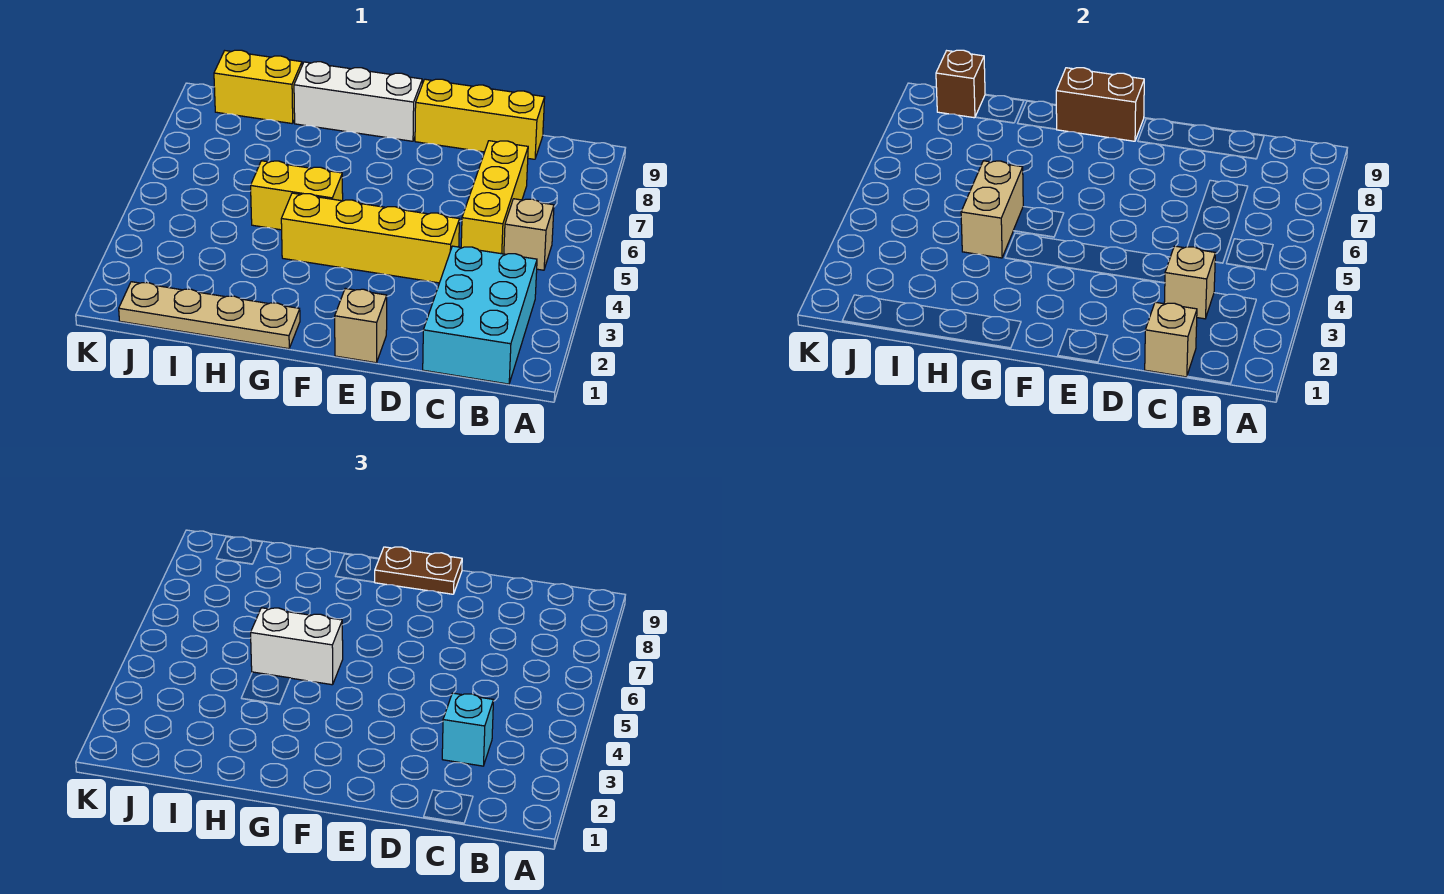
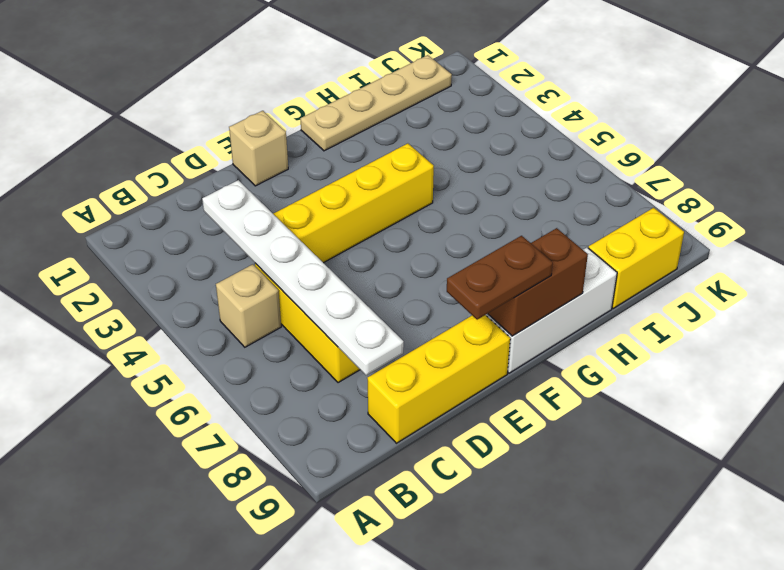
white plate C3:C8 level 2 -> tan brick C3 level 2
none -> cyan brick B1:C3 level 1
none -> yellow brick G5:H5 level 1
none -> tan brick C1 level 2

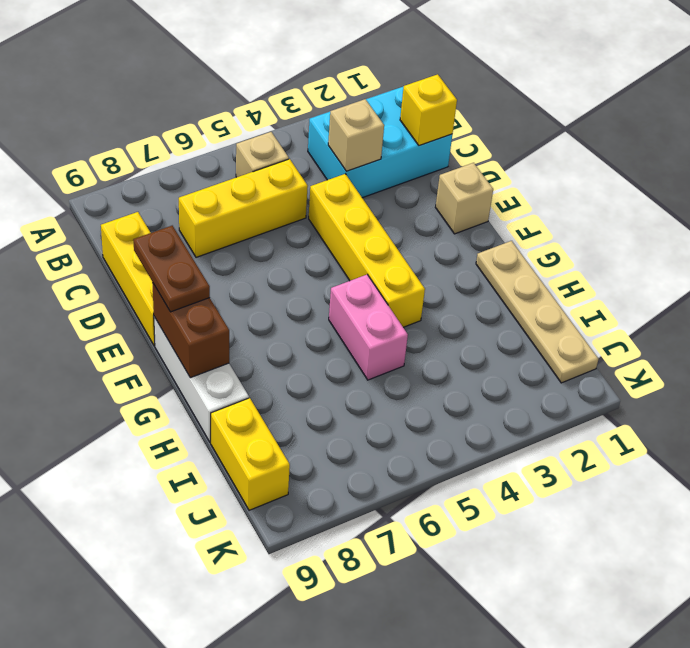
yellow brick C1 level 2 -> tan brick C1 level 2
pink brick G5:H5 level 1 -> yellow brick G5:H5 level 1
none -> tan brick H4:H5 level 2
none -> brown brick J9 level 2
none -> cyan brick C3 level 3

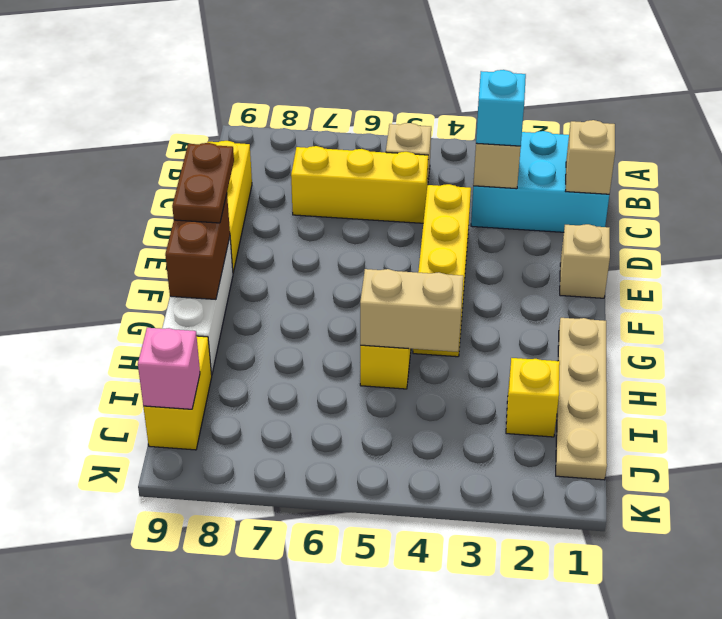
yellow brick I2 level 1 -> none
pink brick J9 level 2 -> brown brick J9 level 2
none -> white brick G5:H5 level 3

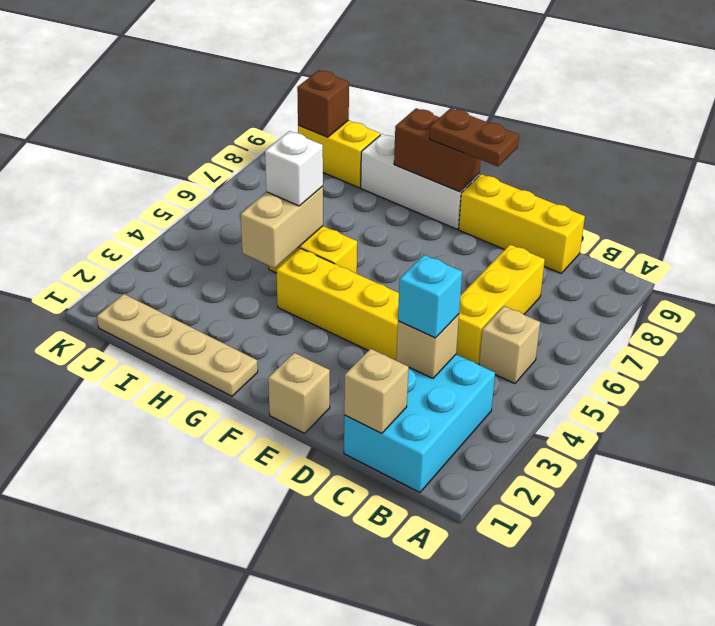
white brick H5 level 3 -> white brick G5:H5 level 3

